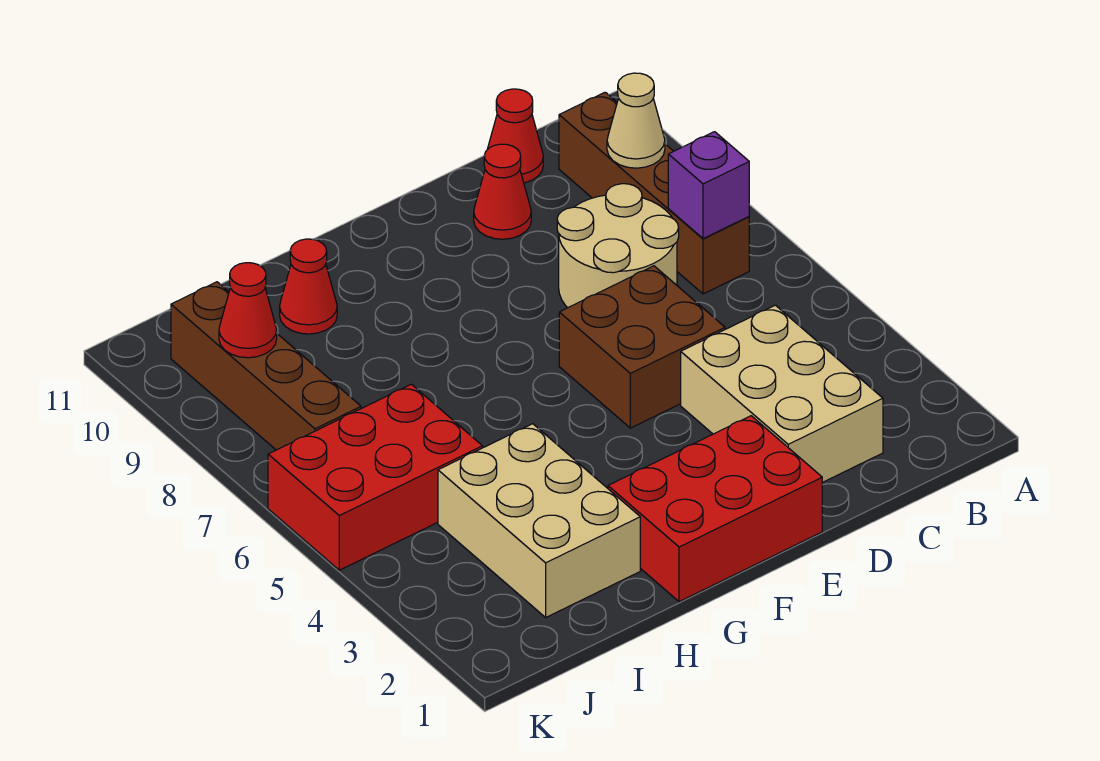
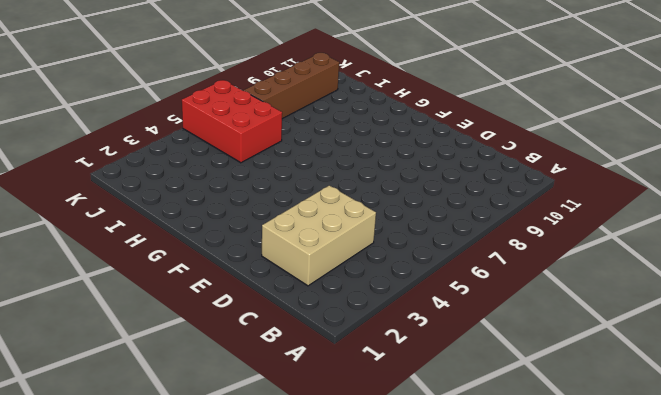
none -> brown brick B7:B10 level 1
none -> tan round brick C7:D8 level 1
none -> red cone C11 level 1

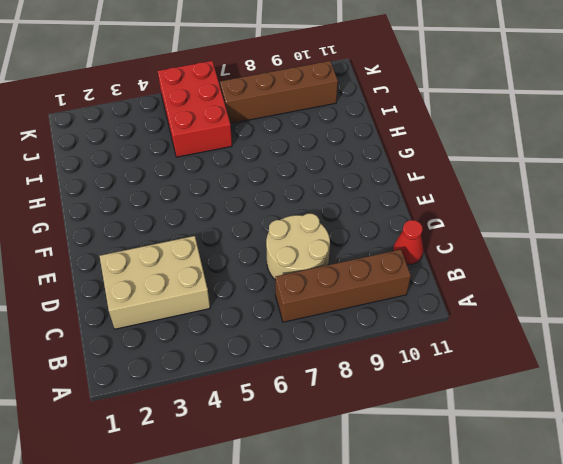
none -> brown brick D5:E6 level 1
none -> red cone D10 level 1
none -> red brick E1:G2 level 1

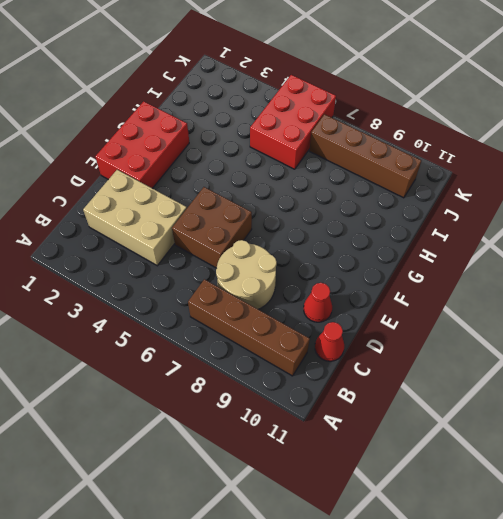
none -> tan brick H2:I4 level 1
none -> red cone H10 level 1
none -> purple brick B7 level 2

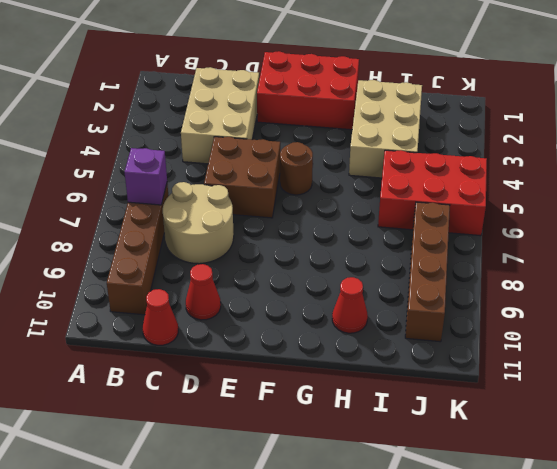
brown round brick F5 level 1 -> none
none -> tan cone B9 level 2
none -> red cone J9 level 2

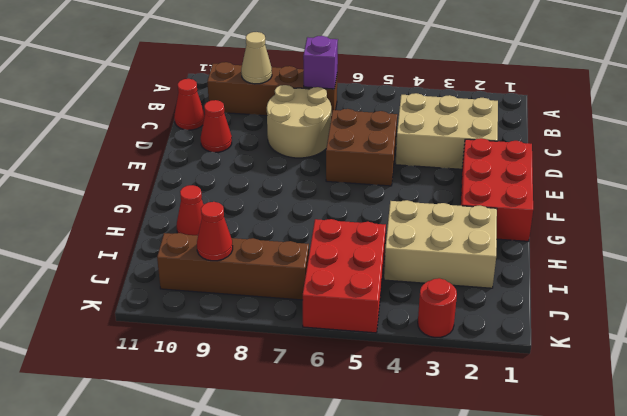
red round brick K3 level 1 -> none

